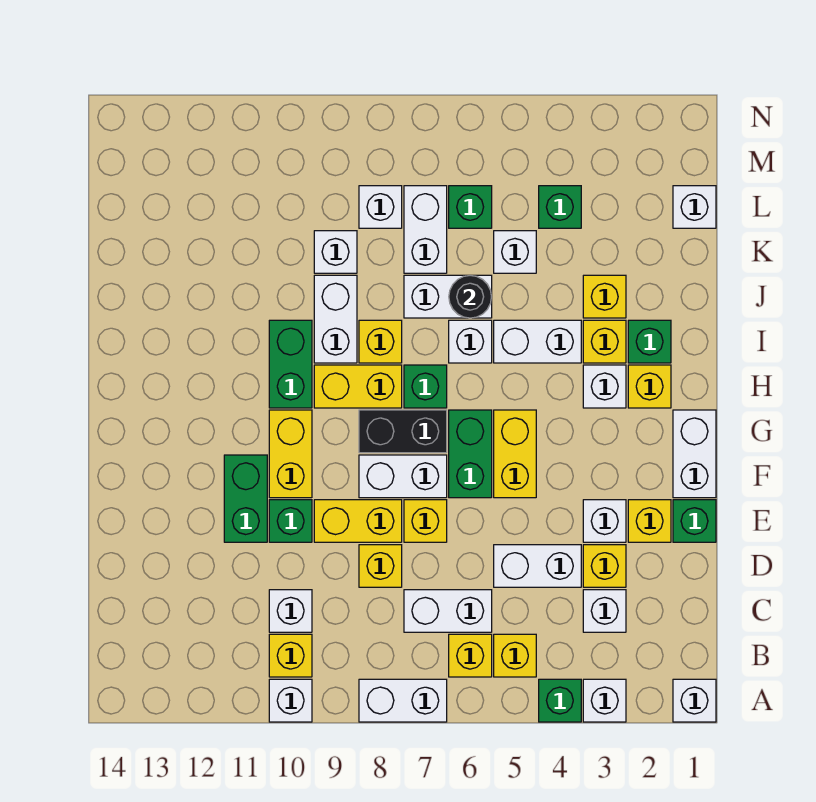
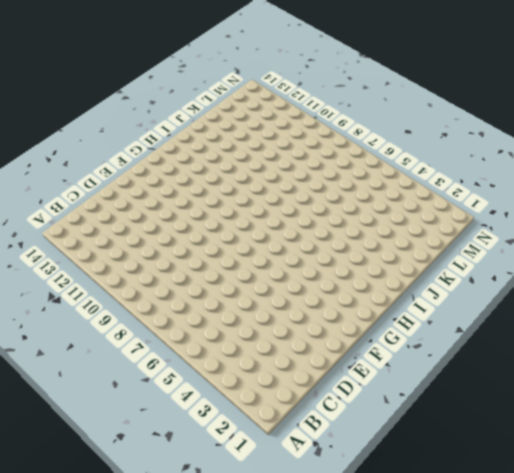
none -> white brick A1 level 1
none -> white brick A3 level 1
none -> green brick A4 level 1
none -> white brick A7:A8 level 1

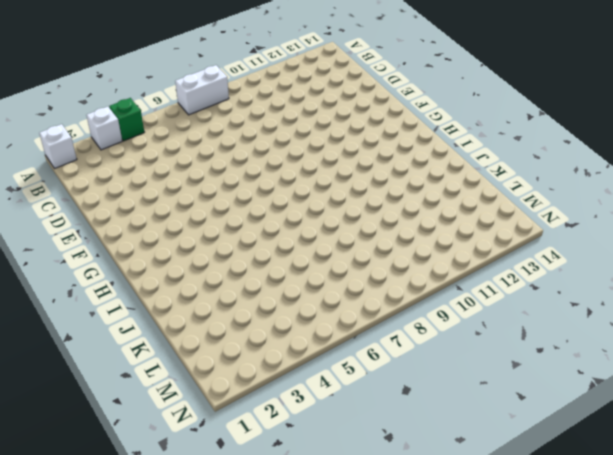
none -> white brick A10 level 1
none -> yellow brick B5 level 1
none -> yellow brick B6 level 1
none -> yellow brick B10 level 1

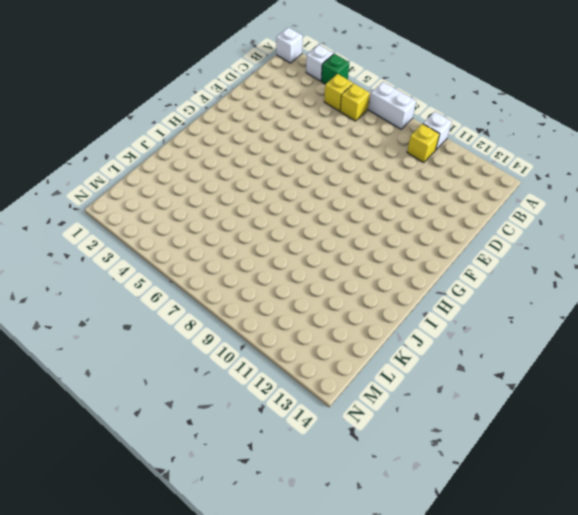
none -> white brick C3 level 1
none -> white brick C6:C7 level 1
none -> white brick C10 level 1
none -> yellow brick D3 level 1

